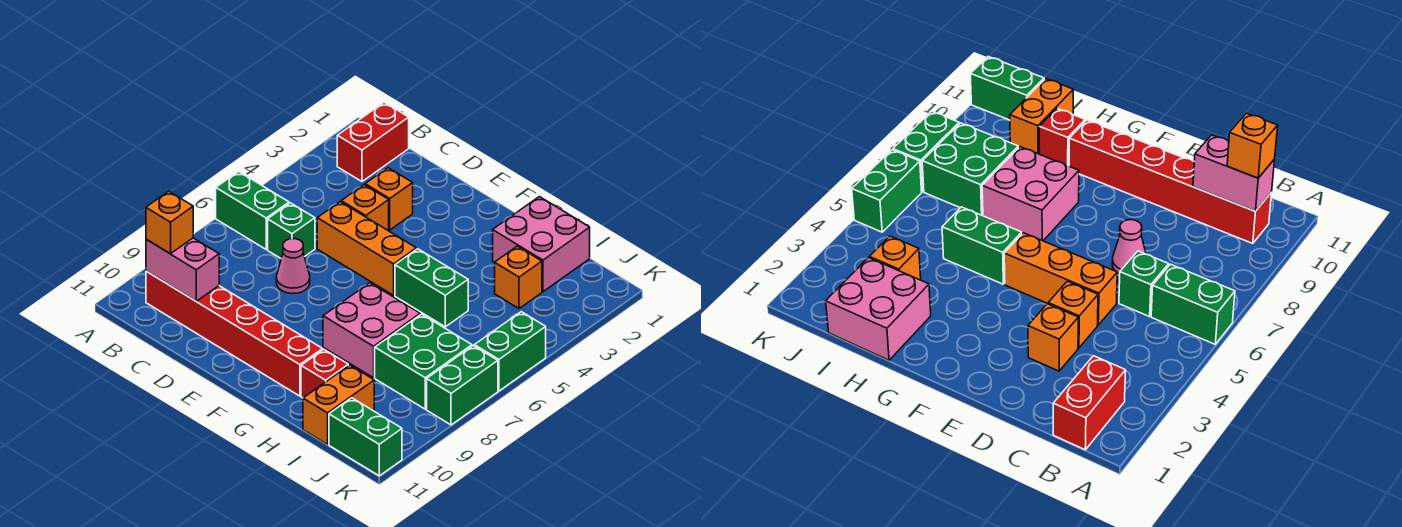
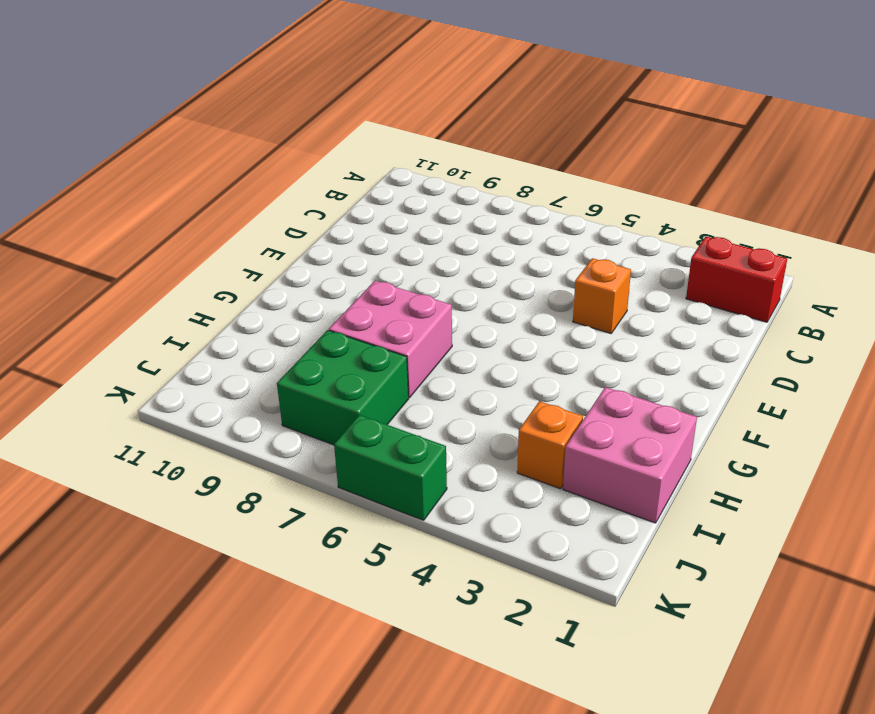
none -> green brick A6:B6 level 1
none -> red brick B10:G10 level 1
none -> green brick C6 level 1

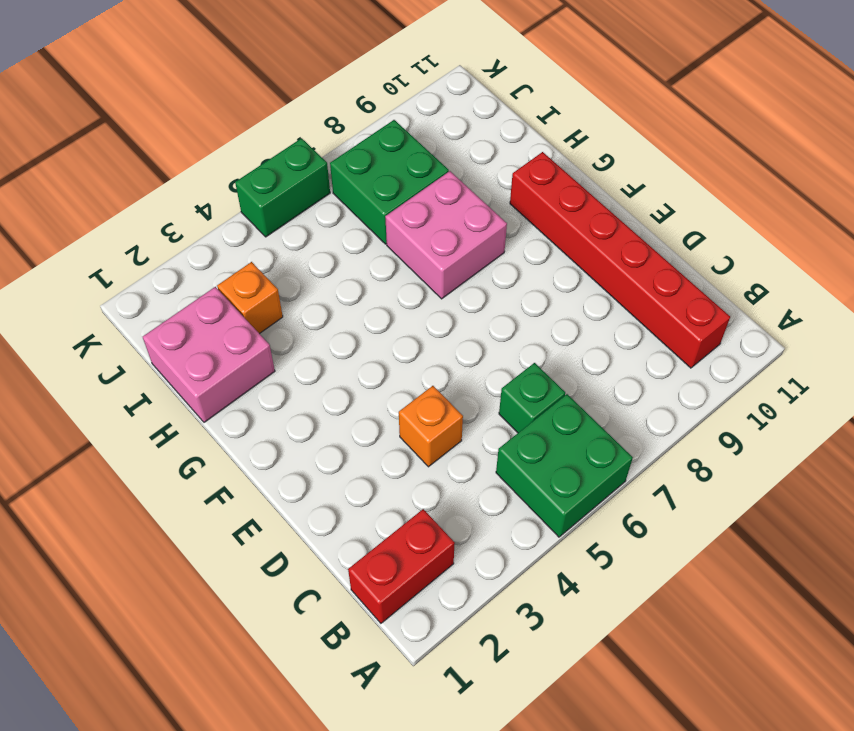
green brick A5:B6 level 1 -> green brick A6:B6 level 1
none -> orange brick D3 level 1
none -> orange brick D5:F5 level 1
none -> pink cone D7 level 1

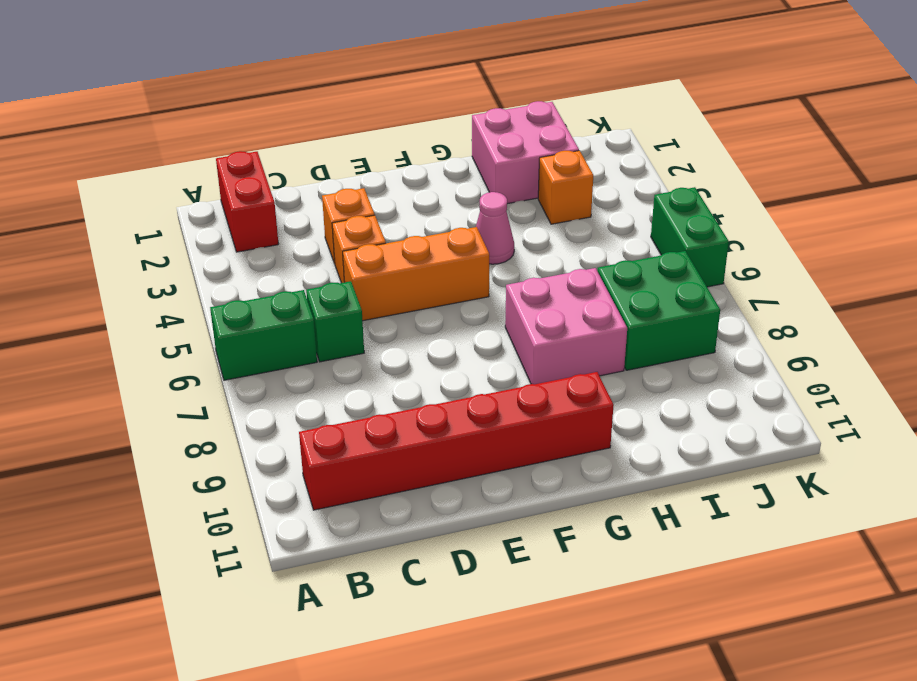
pink cone G4 level 1 -> pink cone D7 level 1
none -> green brick G5:H5 level 1
none -> red brick H10 level 1
none -> orange brick I10:I11 level 1

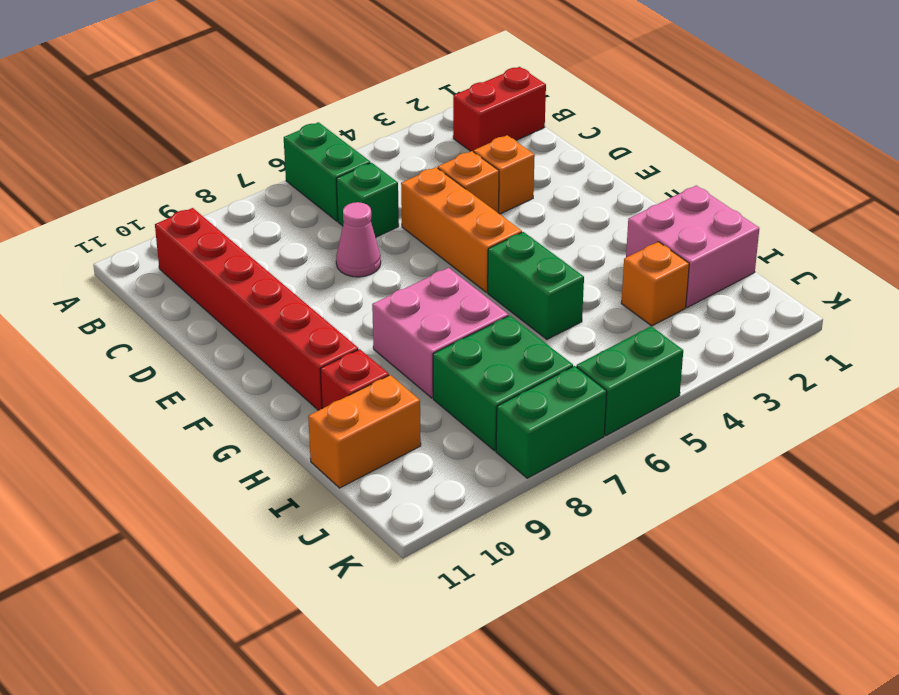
none -> green brick J11:K11 level 1
none -> pink brick B10:C10 level 2
none -> orange brick B10 level 3

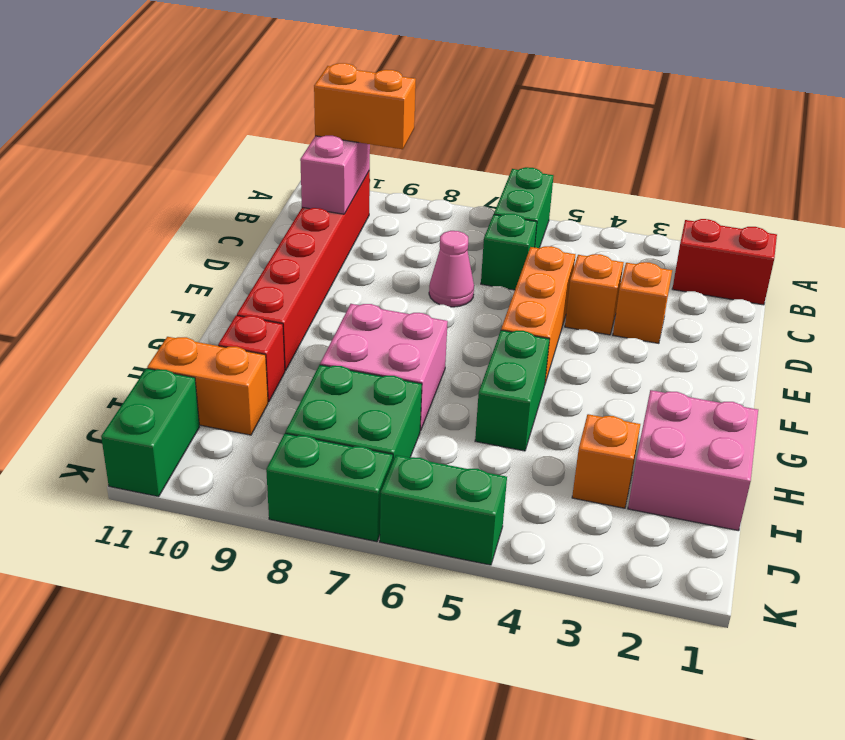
orange brick B9:B10 level 3 -> orange brick B10 level 3

